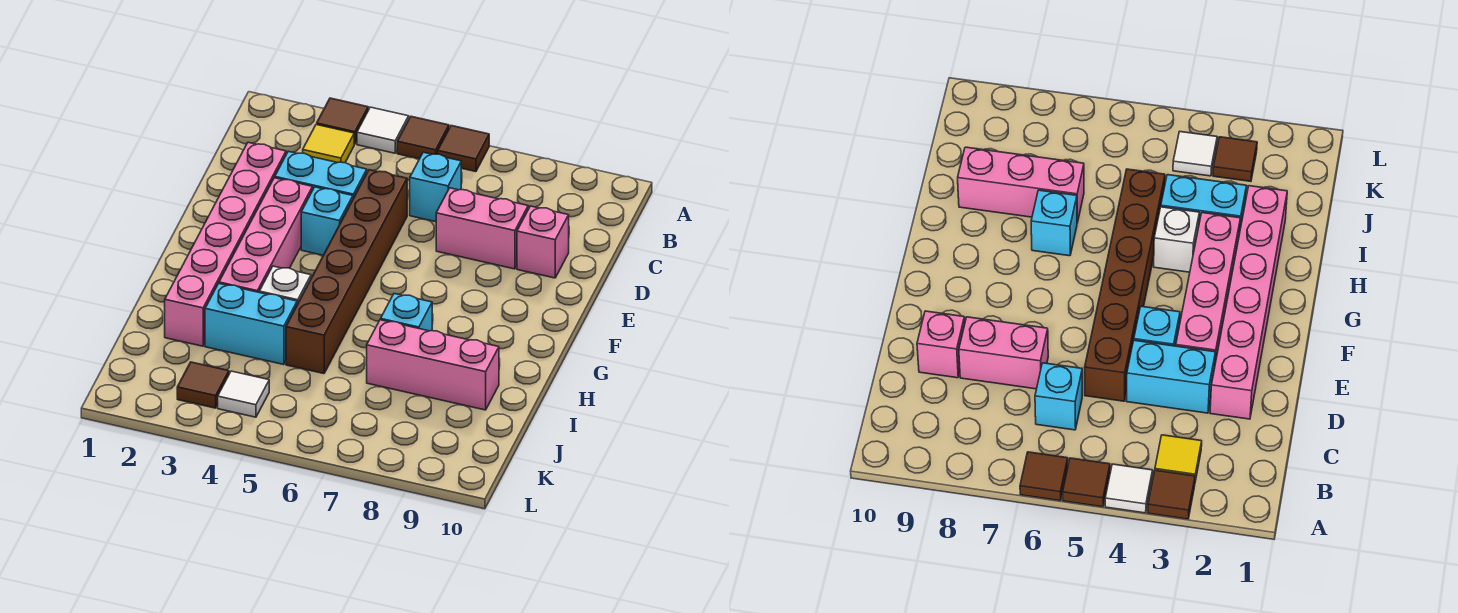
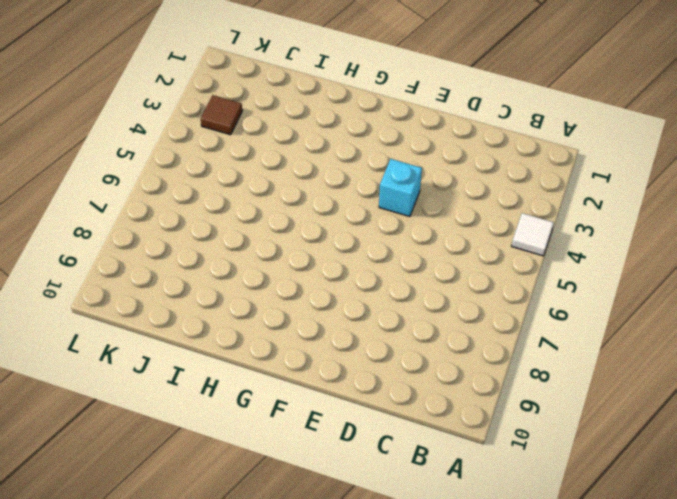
none -> brown tile A3 level 1
none -> brown tile A5 level 1
none -> brown tile A6 level 1

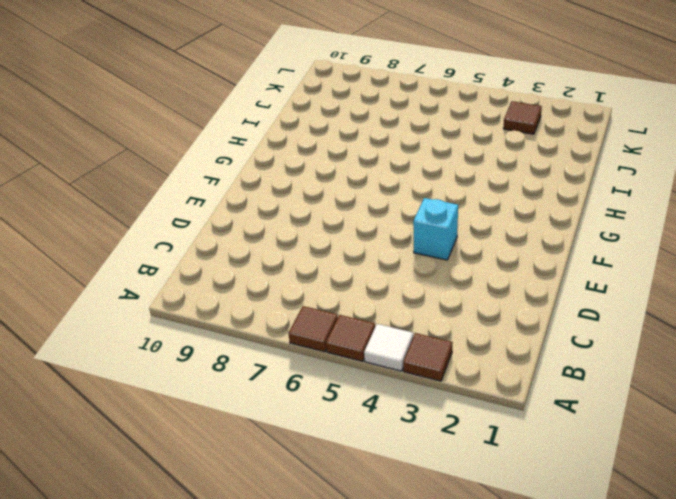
none -> yellow tile B3 level 1
none -> cyan brick C6 level 1
none -> pink brick D2:I2 level 1

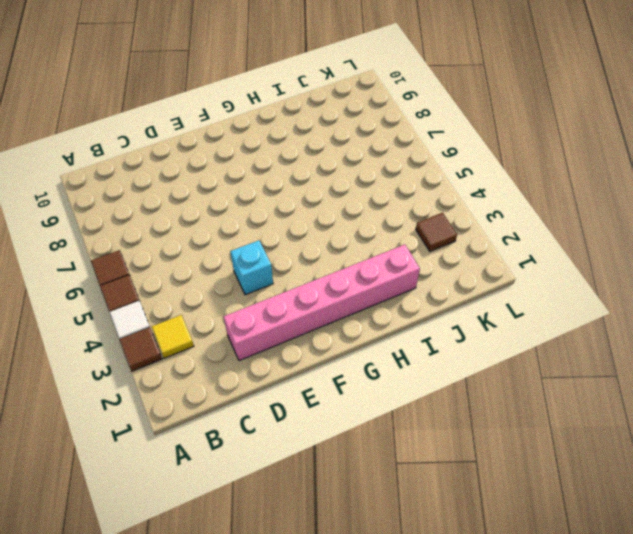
none -> cyan brick C6 level 1
none -> cyan brick D3:D4 level 1
none -> brown brick D5:I5 level 1

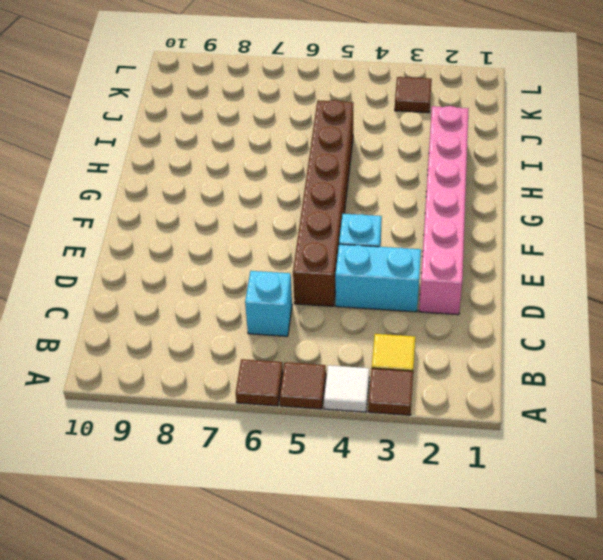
none -> pink brick D7:D8 level 1
none -> pink brick D9 level 1
none -> pink brick E3:H3 level 1

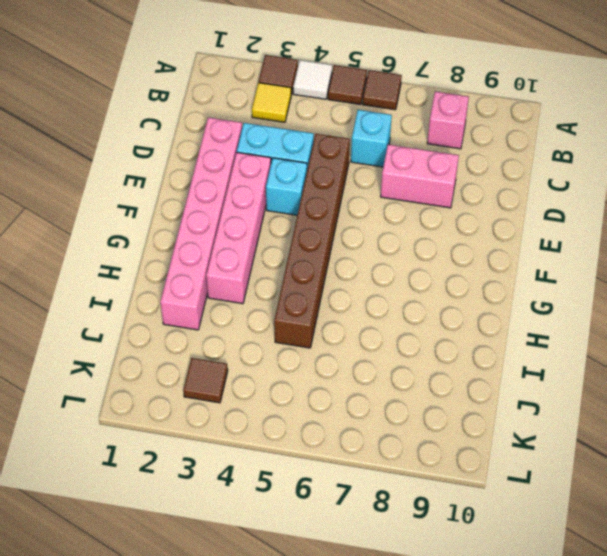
pink brick B8 level 1 -> pink brick D9 level 1
none -> white brick H4 level 1
none -> cyan brick H7 level 1
none -> cyan brick I3:I4 level 1

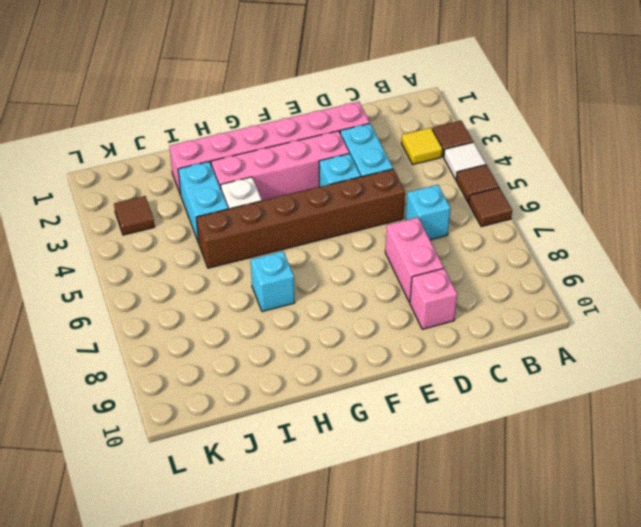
none -> pink brick I7:I9 level 1
none -> white tile K4 level 1

